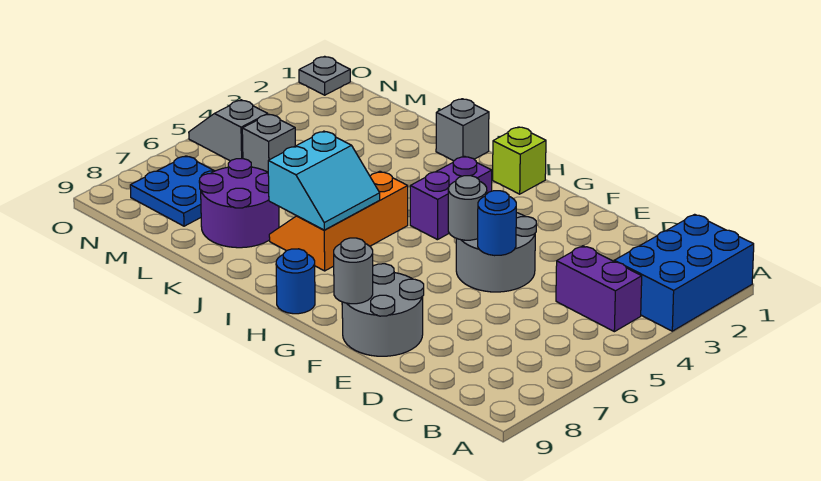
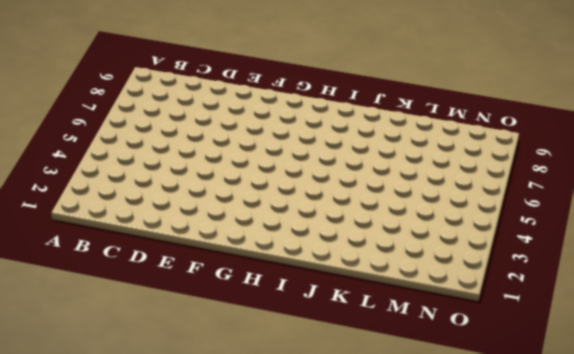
none -> blue brick A1:B3 level 1
none -> purple brick B4:C4 level 1
none -> grey round brick E4:F5 level 1

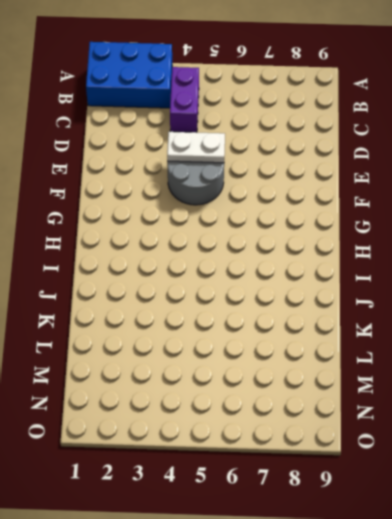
white plate E4:E5 level 2 -> blue round brick E5 level 2
none -> grey round brick E8:F9 level 1
none -> lime brick H1 level 1
none -> purple brick H3:H4 level 1

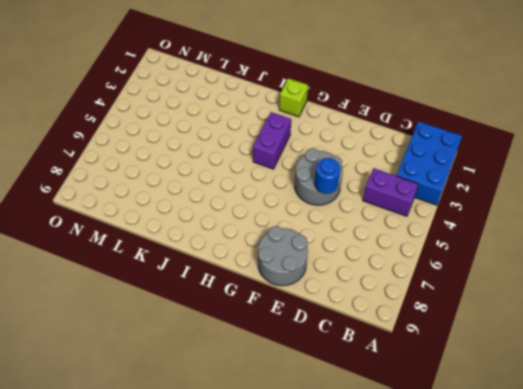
none -> blue round brick H9 level 1
none -> orange slope I5:J7 level 1 top I
none -> grey brick J1 level 1

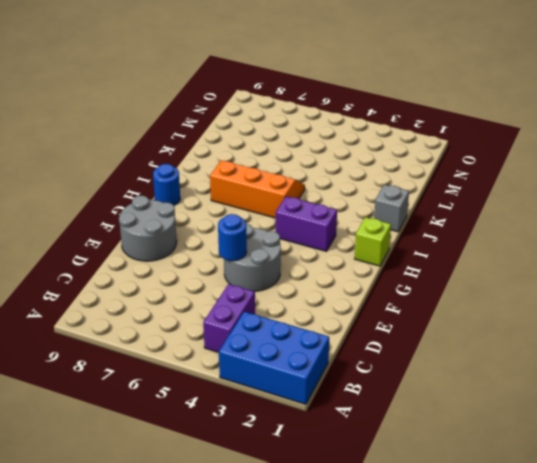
none -> purple round brick K7:L8 level 1
none -> grey brick M5 level 1
none -> blue plate M7:N8 level 1

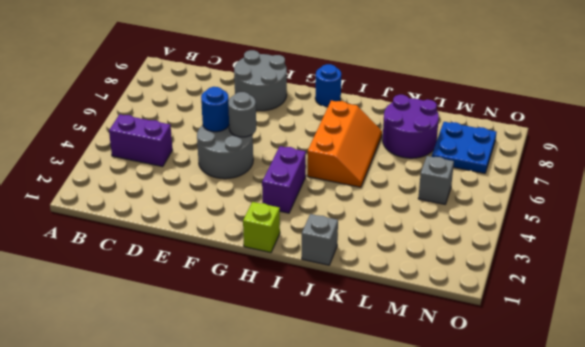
none -> blue brick A1:B3 level 1
none -> grey slope N5:O5 level 1 top N
none -> grey plate O1 level 1

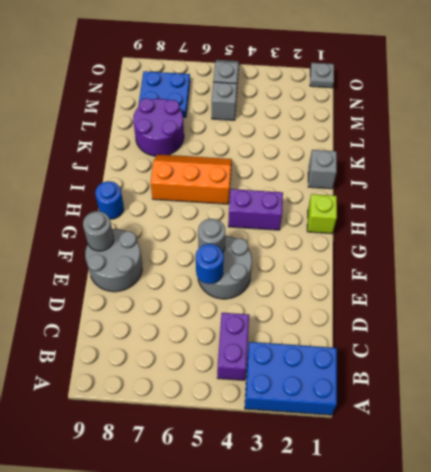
none -> cyan slope I6:J7 level 2 top J

